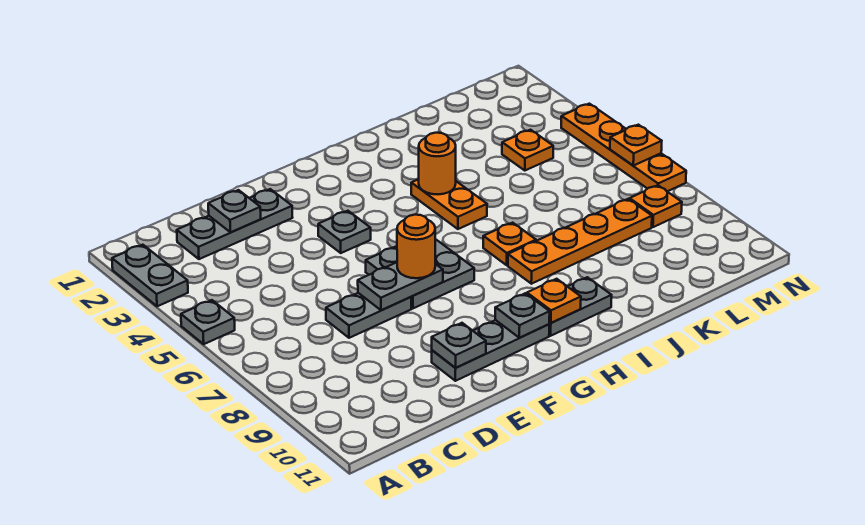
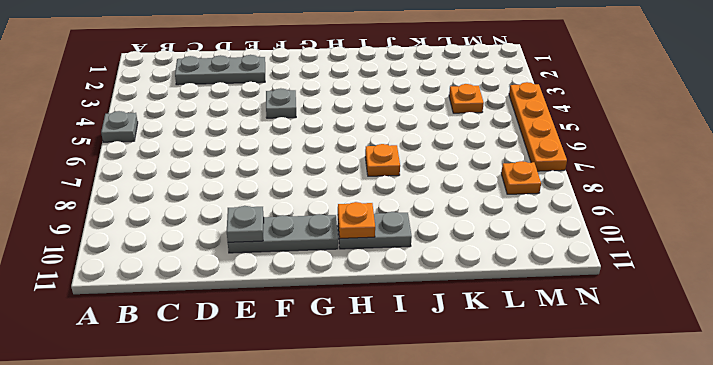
none -> grey plate A2:A3 level 1
none -> grey plate D7:E7 level 1
none -> grey plate F6:G7 level 1

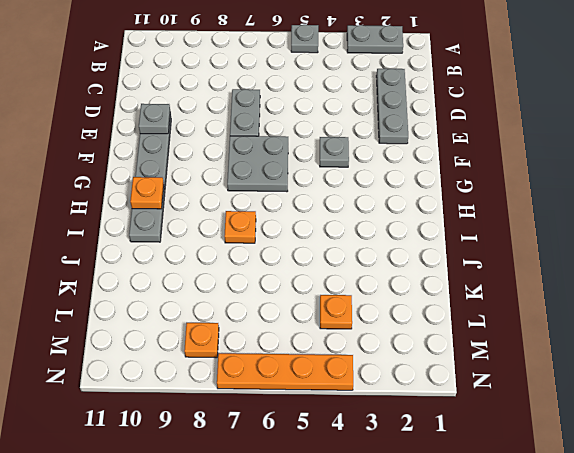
none -> orange plate I4:I5 level 1
none -> orange plate I8:L8 level 1
none -> grey plate D2 level 2

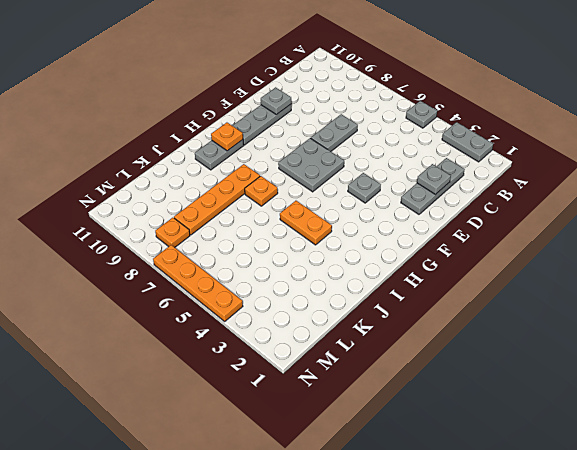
none -> orange plate L4 level 1
none -> grey plate E7:F7 level 2
none -> grey plate G10 level 2

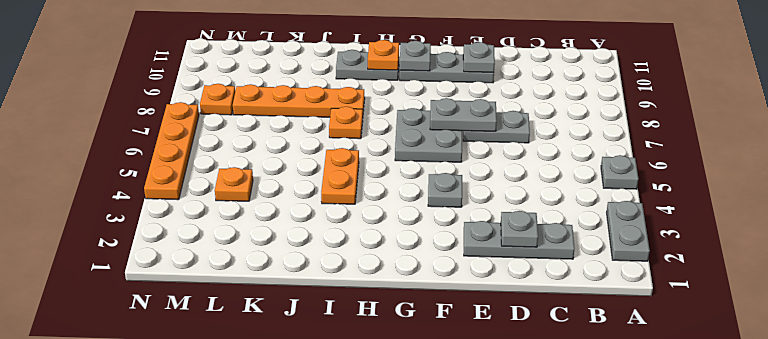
none -> orange round brick I4 level 2
none -> orange plate N6 level 2
none -> orange round brick F7 level 3

